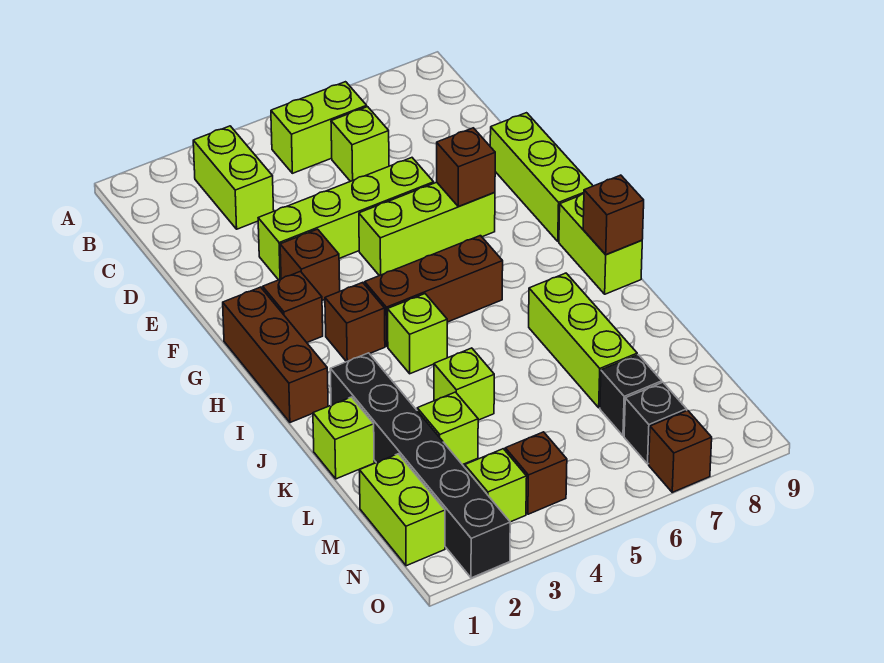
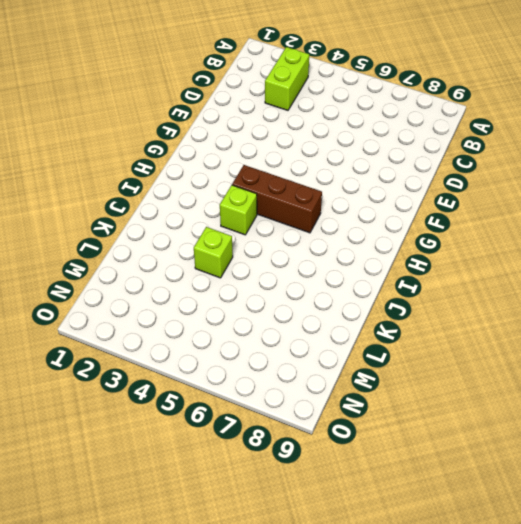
none -> lime brick B5:B6 level 1
none -> lime brick C6 level 1
none -> lime brick E3:E6 level 1

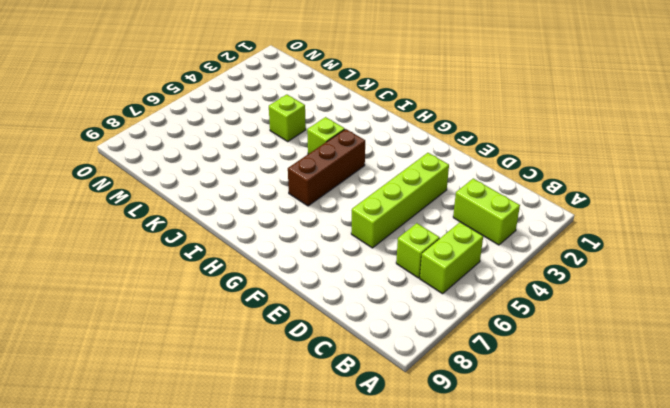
none -> lime brick E9:G9 level 1
none -> brown brick F3 level 1
none -> lime brick F5:F7 level 1

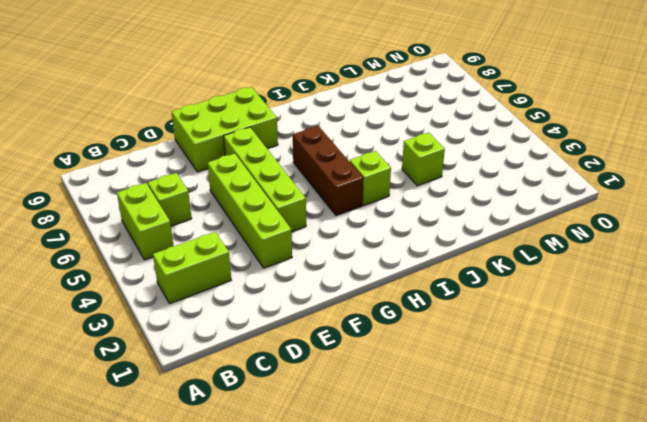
lime brick E8:G9 level 1 -> lime brick E9:G9 level 1
lime brick F4:F7 level 1 -> lime brick F5:F7 level 1
none -> brown brick F3 level 1
none -> brown brick G1:I1 level 1
none -> brown brick G2 level 1

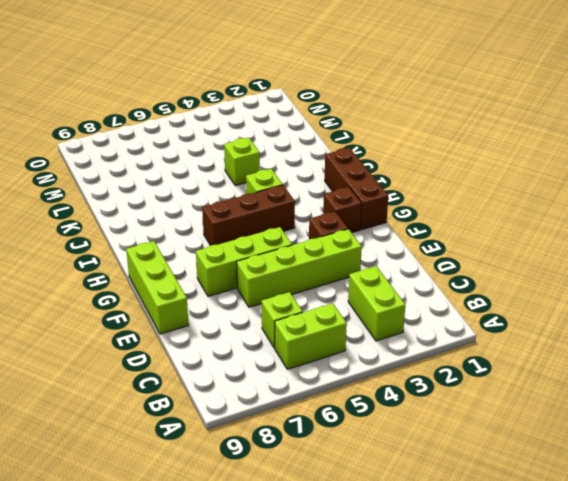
none -> brown brick H3 level 1
none -> lime brick H9:I9 level 1
none -> black brick J2:O2 level 1

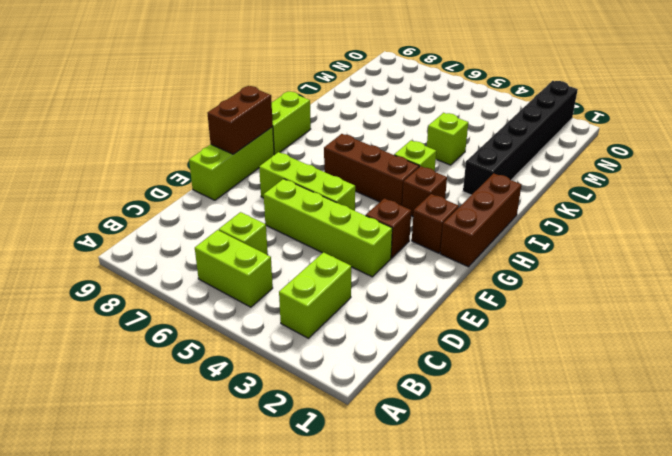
brown brick F9:G9 level 2 -> none
none -> lime brick J7:L7 level 1
none -> lime brick K1 level 1
none -> lime brick L3 level 1

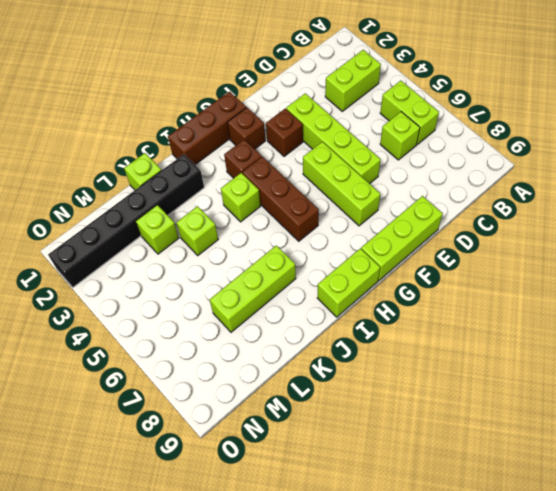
none -> lime brick M1:N1 level 1
none -> black brick M7 level 1
none -> lime brick N3 level 1

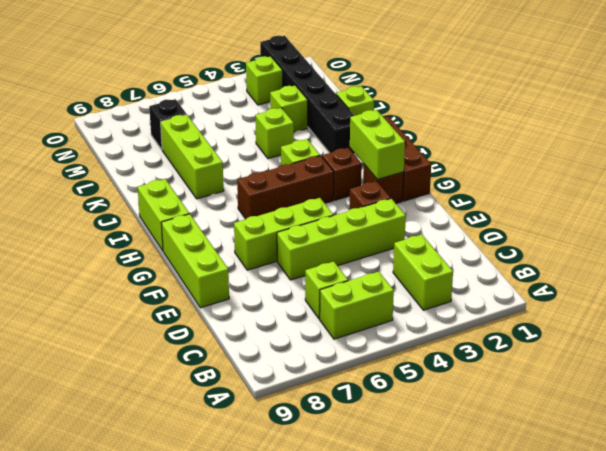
lime brick G2:H2 level 2 -> lime brick M1:N1 level 1
none -> brown brick N4 level 1
none -> black brick N7 level 1
none -> brown brick O7 level 1

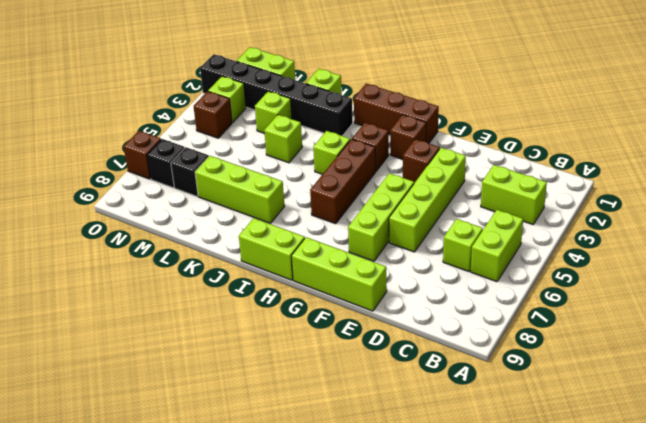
none -> brown brick F7 level 2
none -> brown brick I9 level 2

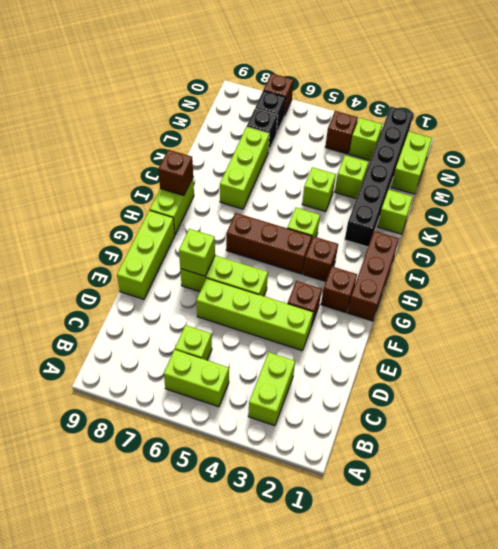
lime brick F7 level 2 -> brown brick F7 level 2

